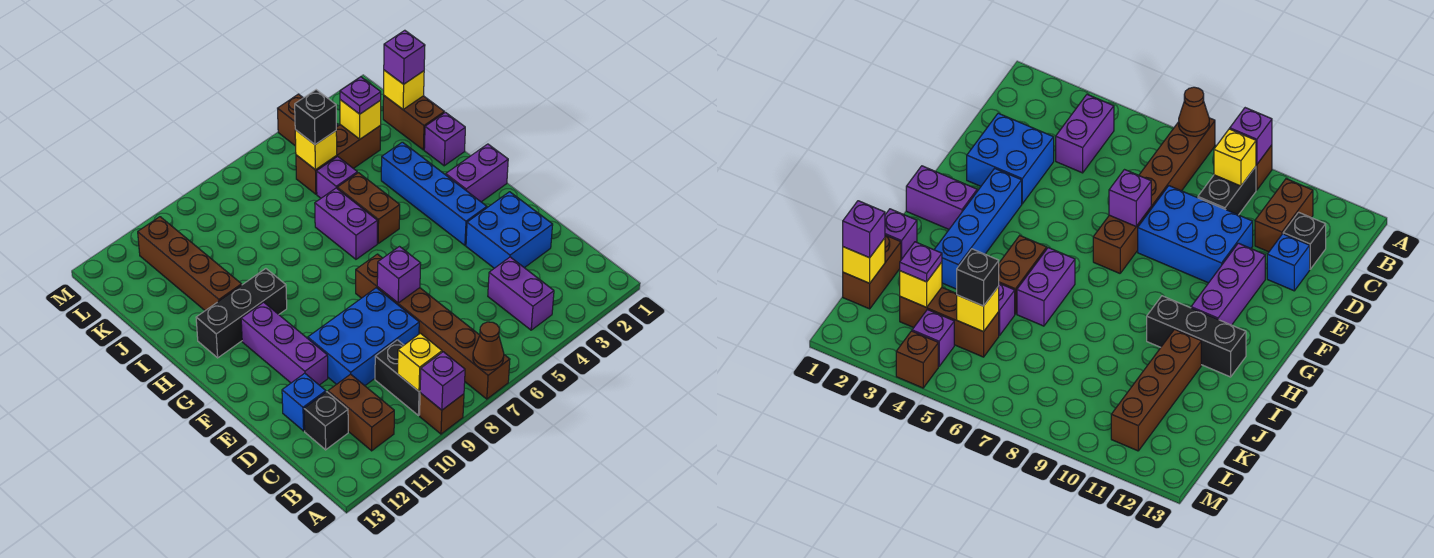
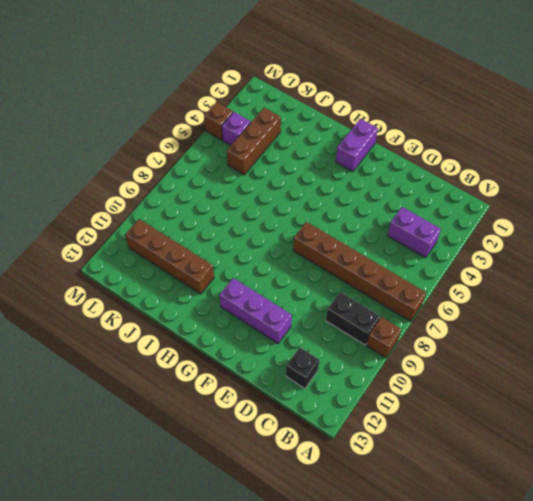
none -> brown brick B11:C11 level 1
none -> blue brick D2:E3 level 1
none -> blue brick D8:E10 level 1
none -> blue brick D12 level 1

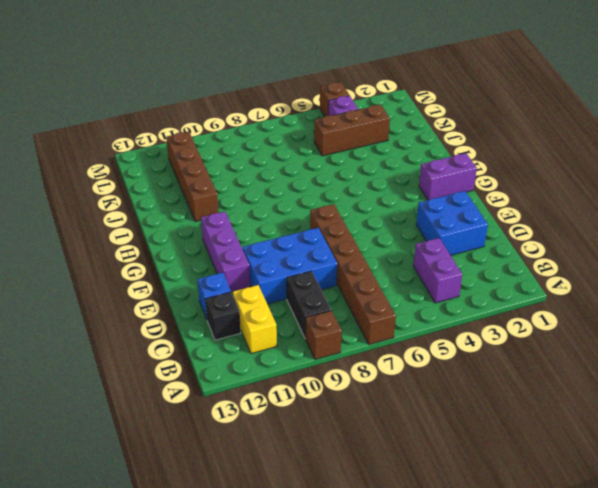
yellow brick B11:C11 level 1 -> brown brick B11:C11 level 1
none -> blue brick F3:I3 level 1
none -> brown brick H5:I5 level 1
none -> purple brick H6:I6 level 1
none -> black brick H10:H12 level 1

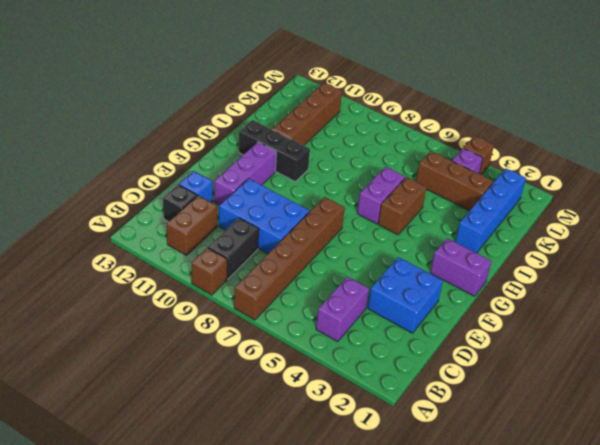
blue brick I2:L2 level 1 -> blue brick F3:I3 level 1
none -> purple brick I1 level 1
none -> brown brick J1:K1 level 1
none -> purple brick J5 level 1
none -> brown cone A7 level 2

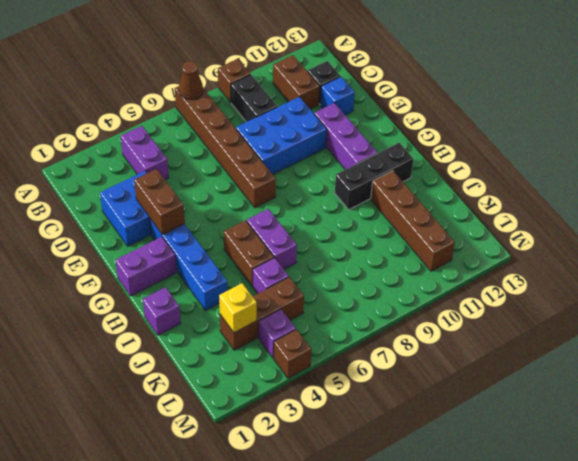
brown brick E3:F3 level 2 -> brown brick J1:K1 level 1
none -> purple brick A9 level 2
none -> yellow brick B9 level 2
none -> purple brick E7 level 2
none -> yellow brick K1 level 2

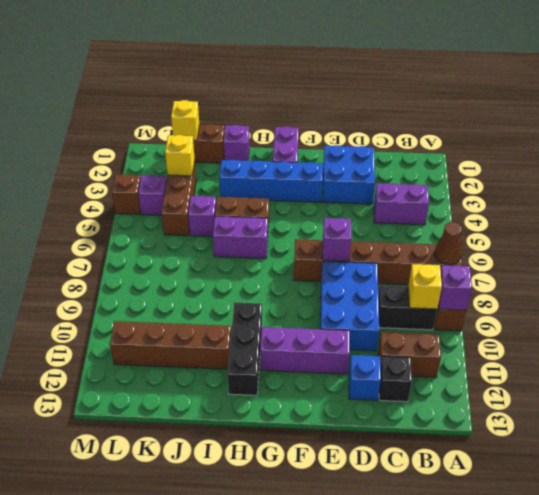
none -> yellow brick K5 level 2
none -> purple brick K1 level 3
none -> purple plate K3 level 3
none -> black brick K5 level 3

